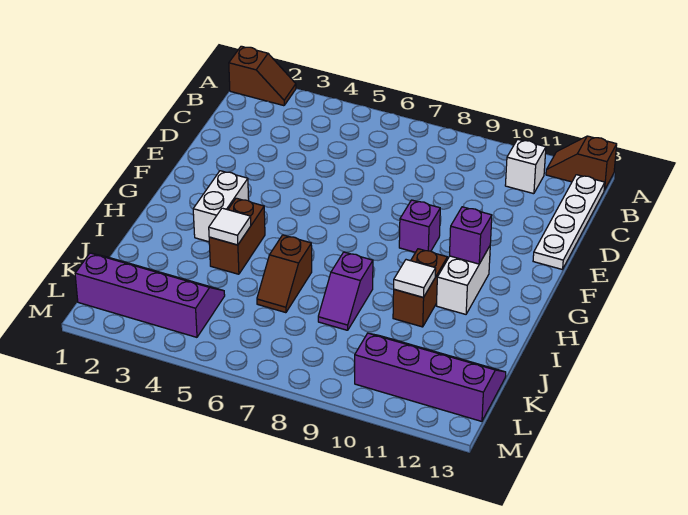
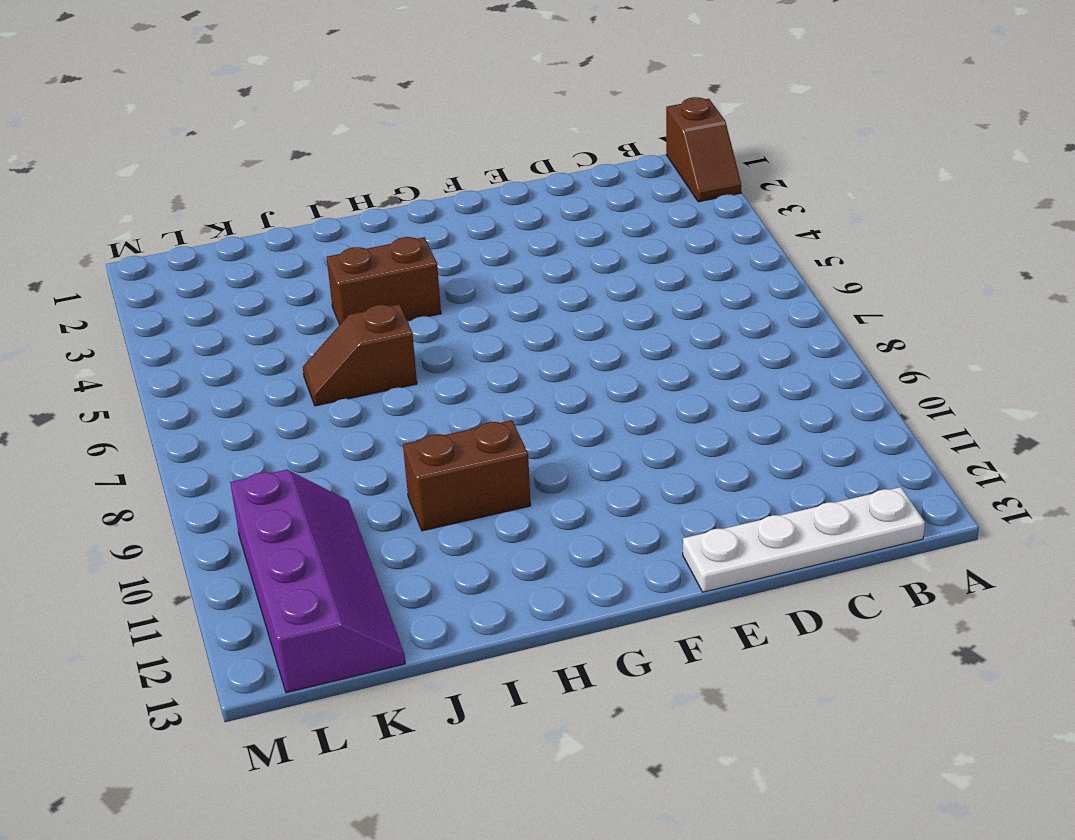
none -> brown slope A12:A13 level 1 top 13
none -> white brick B11 level 1
none -> purple brick F9 level 1

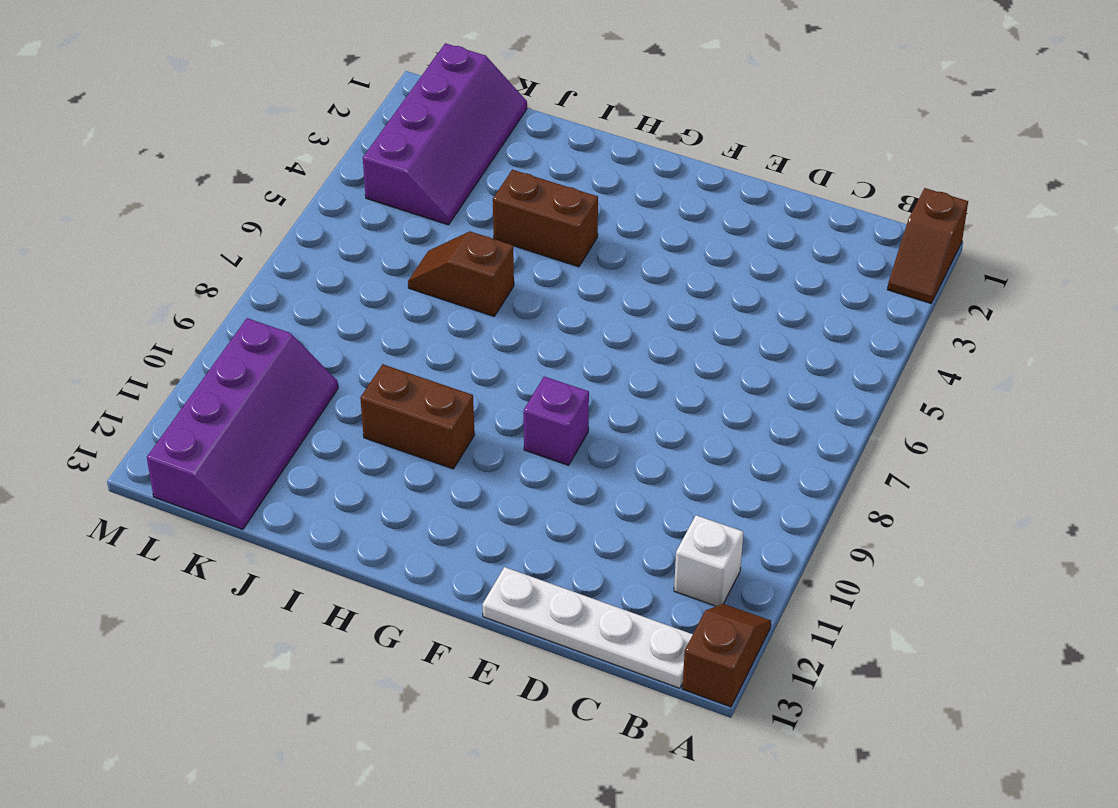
none -> white brick G3:H3 level 1
none -> white brick G11:H11 level 1
none -> purple slope I8:J8 level 1 top I

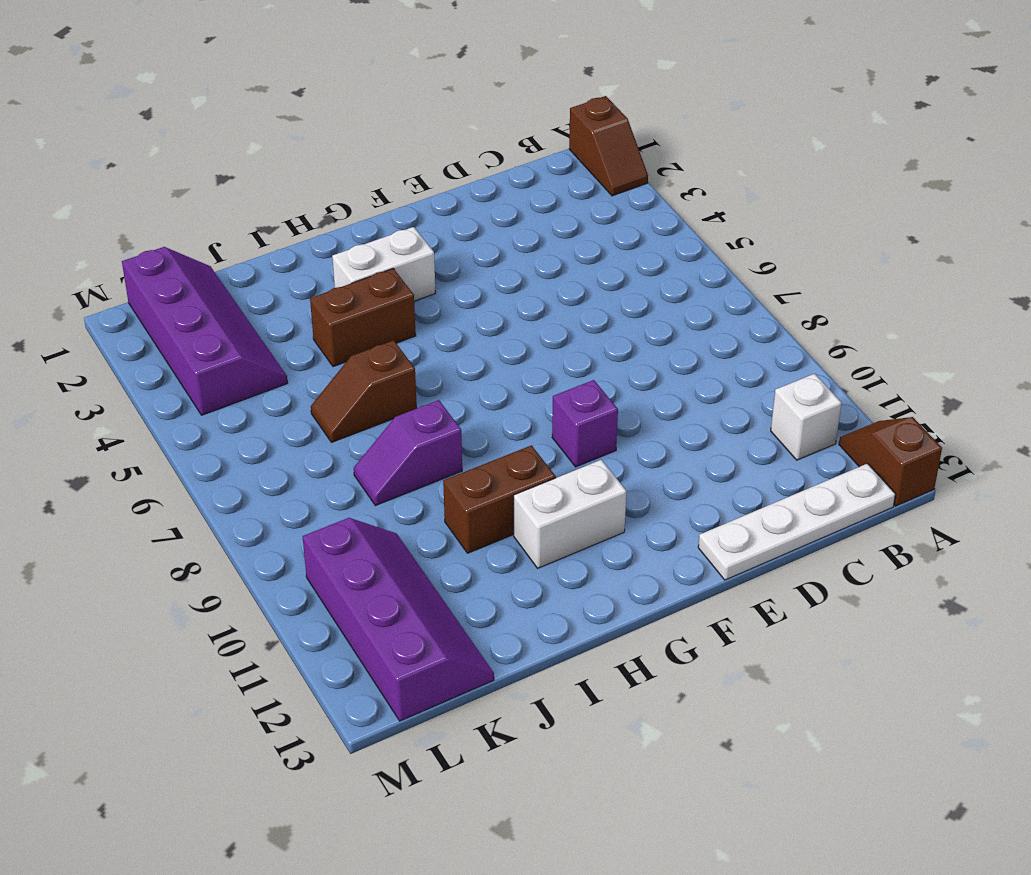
none -> purple brick G11 level 2
none -> white tile I4 level 2
none -> white tile I10 level 2

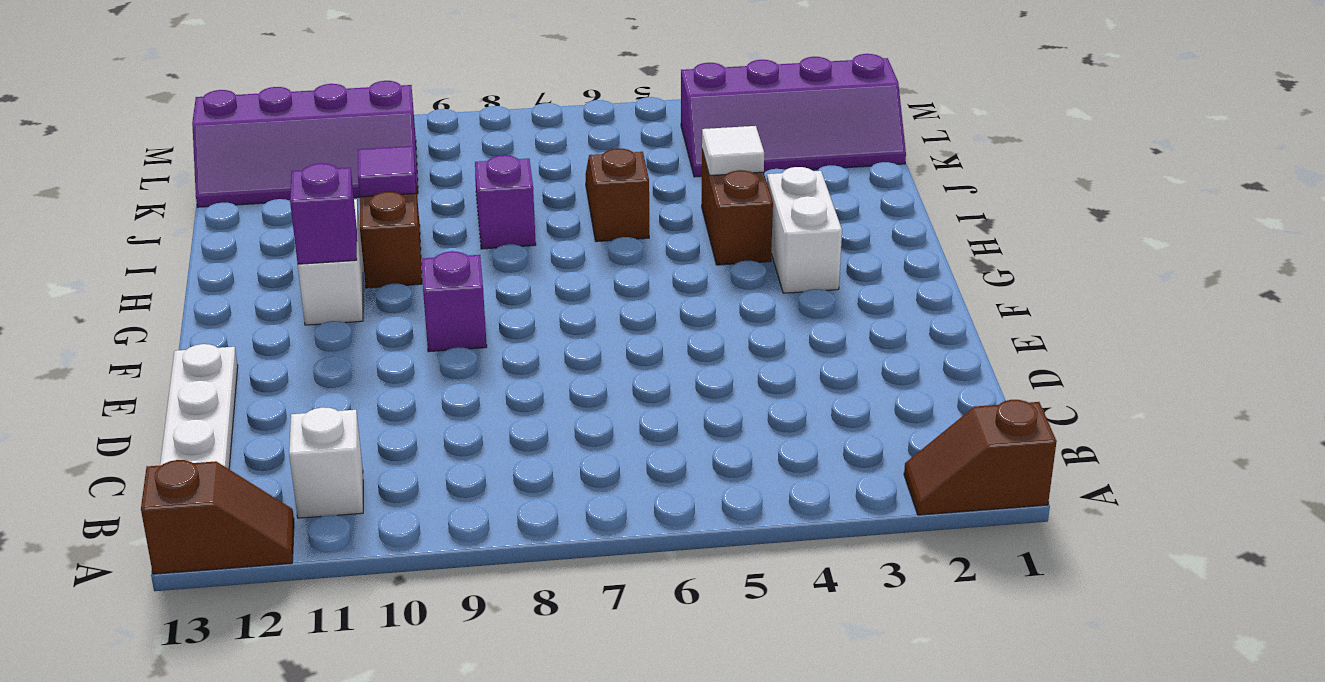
purple tile I10 level 2 -> white tile I10 level 2

